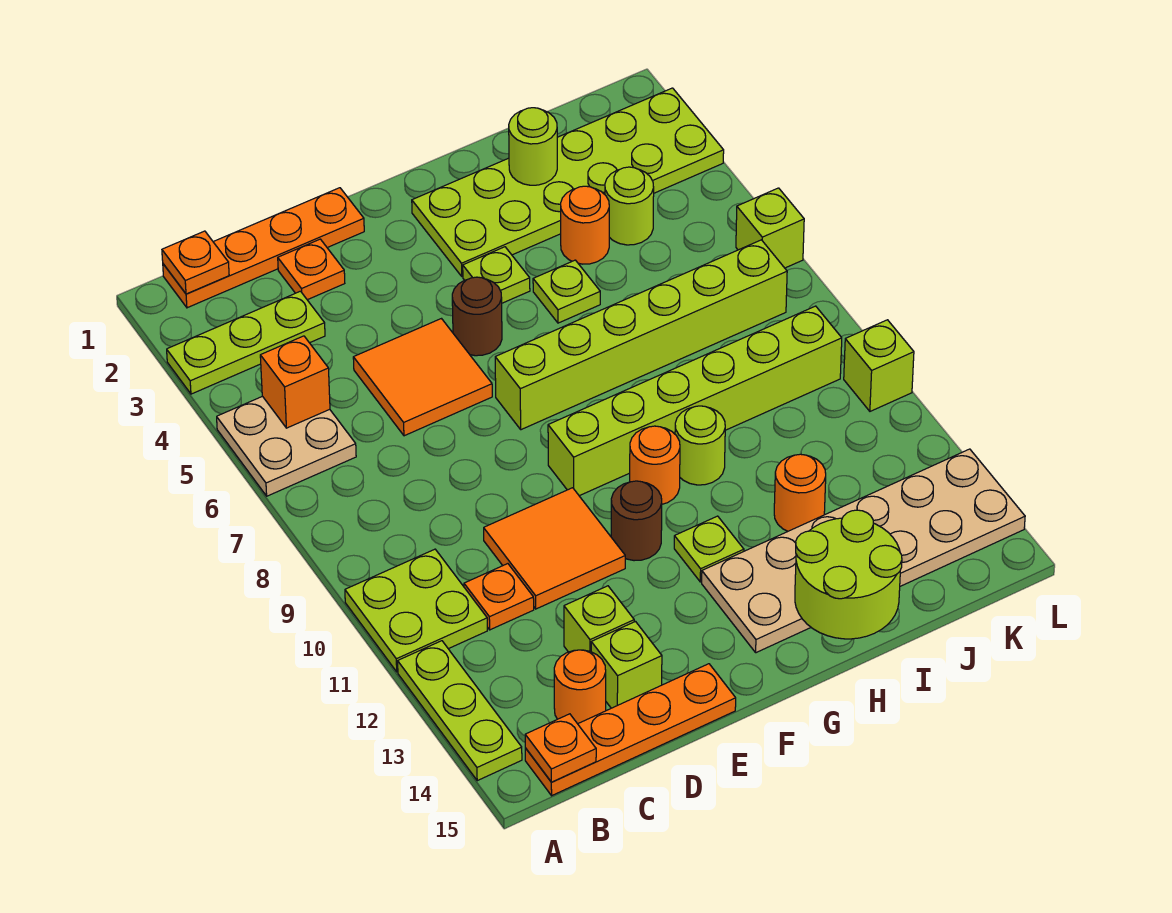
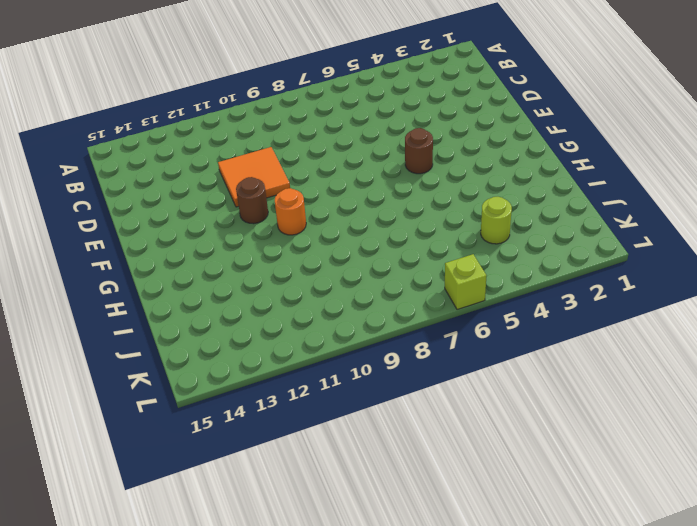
none -> lime plate A3:C3 level 1
none -> tan plate A5:B6 level 1
none -> lime plate A10:B11 level 1
none -> lime plate A12:A14 level 1

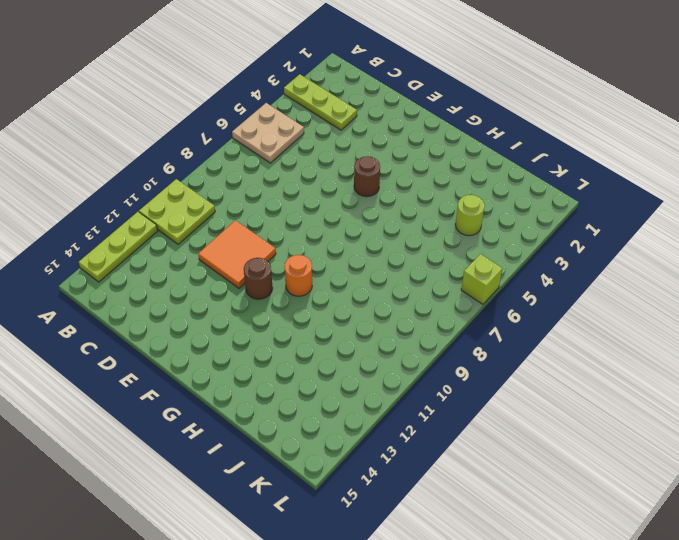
none -> orange plate B1:E1 level 1
none -> orange plate B15:E15 level 1
none -> orange plate C11 level 1
none -> orange round brick C14 level 1

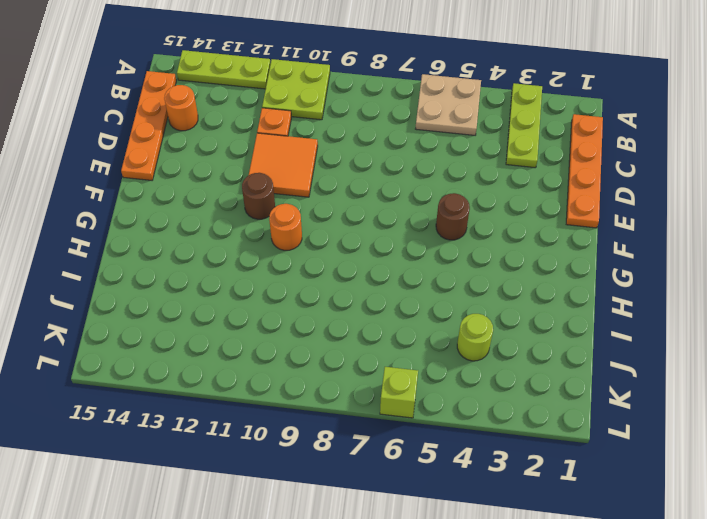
none -> orange plate D2 level 1
none -> orange tile D5:E6 level 1
none -> lime brick D13 level 1
none -> lime brick D14 level 1

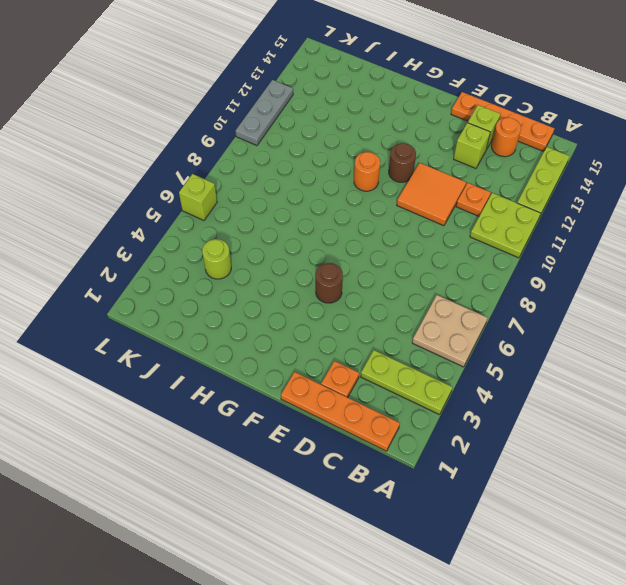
grey plate L10:L12 level 1 -> lime brick L10 level 1
none -> orange tile D5:E6 level 1
none -> lime brick F7:K7 level 1
none -> lime brick F9:K9 level 1
none -> lime plate G2:L3 level 1

